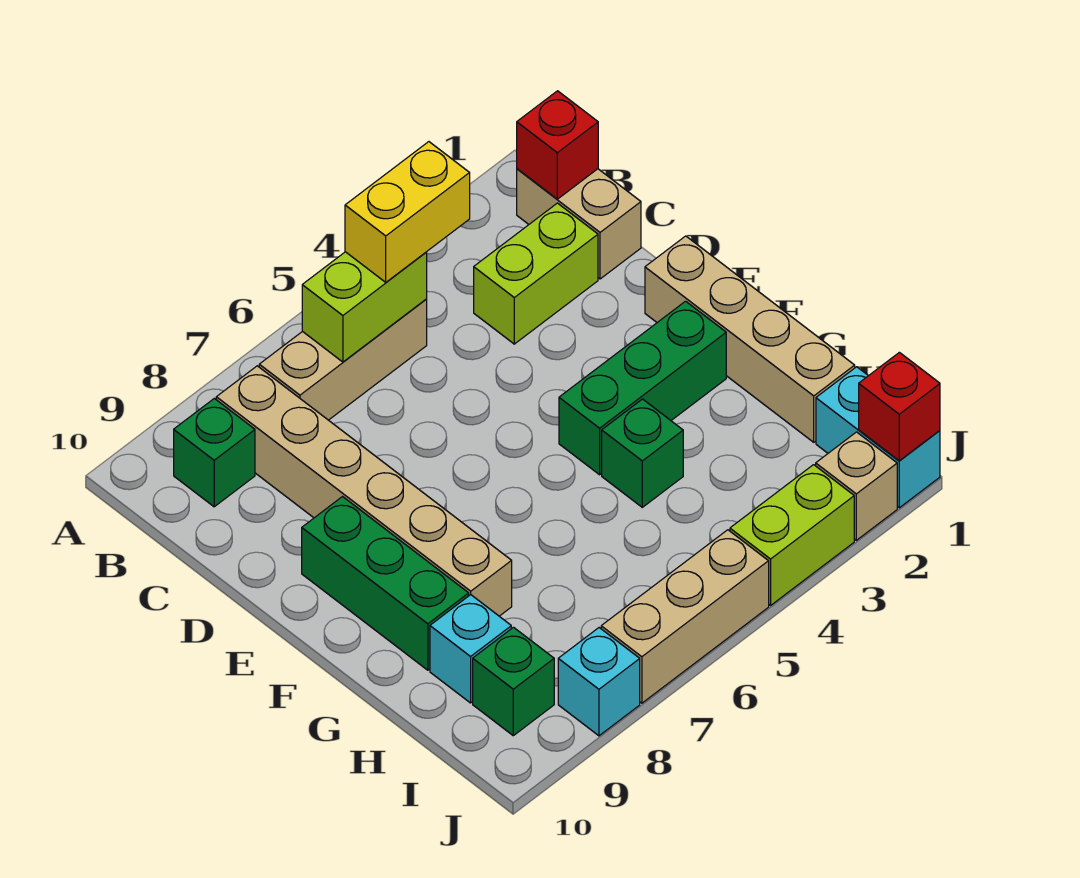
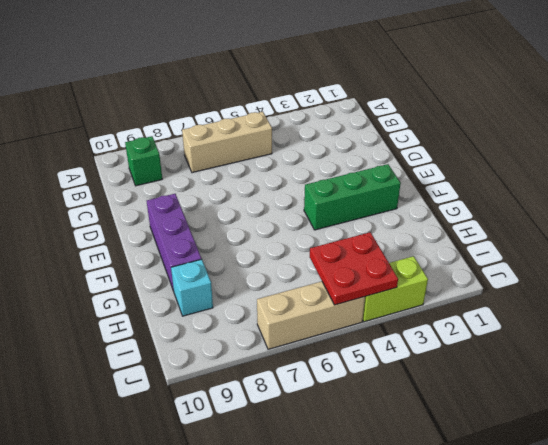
purple brick E9:G9 level 1 -> green brick E9:G9 level 1
red plate I4:J5 level 2 -> none
none -> tan brick B1:C1 level 1
none -> tan brick B8:G8 level 1
none -> lime brick C2:C3 level 1

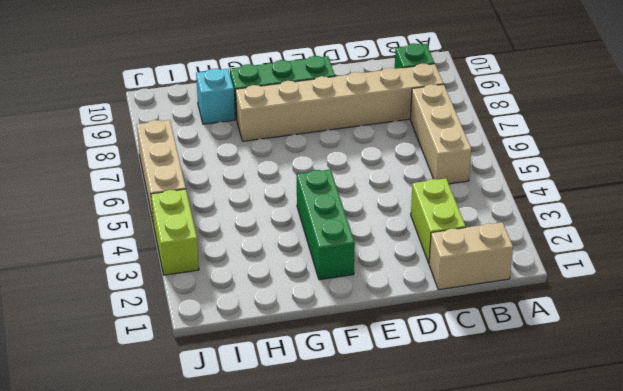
none -> tan brick E1:H1 level 1
none -> green brick G4 level 1
none -> cyan brick I1:J1 level 1

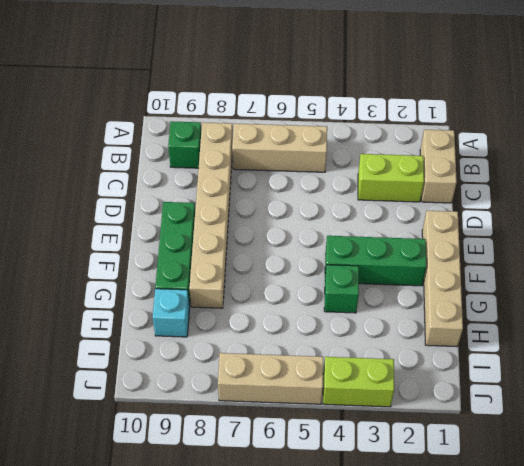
none -> cyan brick I1:J1 level 1
none -> green brick I9 level 1
none -> tan brick J2 level 1

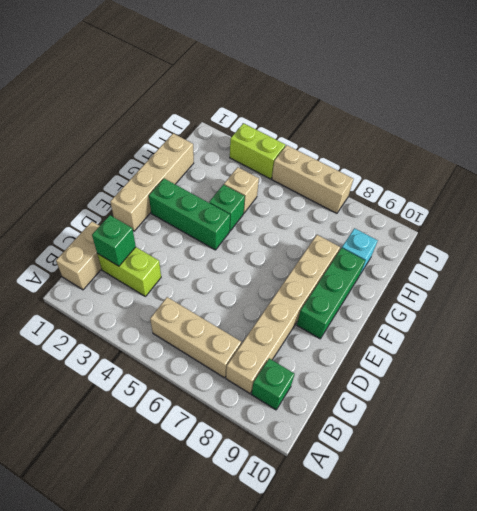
green brick C2 level 2 -> green brick I9 level 1
tan brick H4 level 1 -> tan brick J2 level 1
none -> cyan brick I1:J1 level 1
none -> cyan brick J8 level 1
none -> red brick B1 level 2

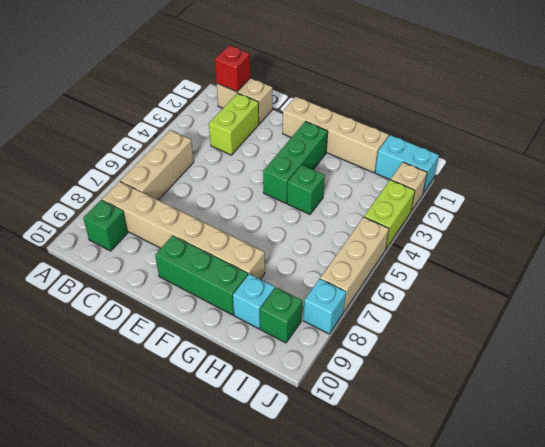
none -> lime brick B5:B6 level 2
none -> red brick J1 level 2
none -> yellow brick B4:B5 level 3

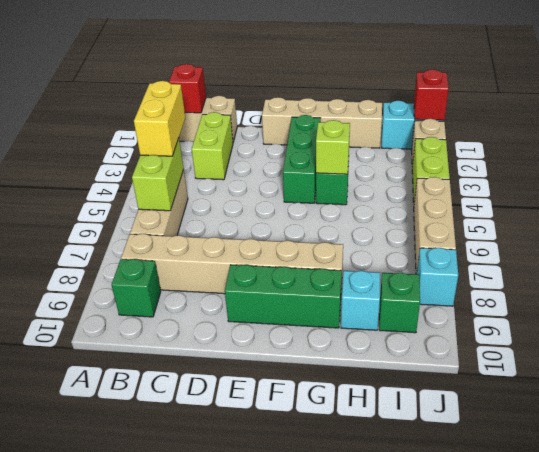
lime brick G4 level 2 -> none

